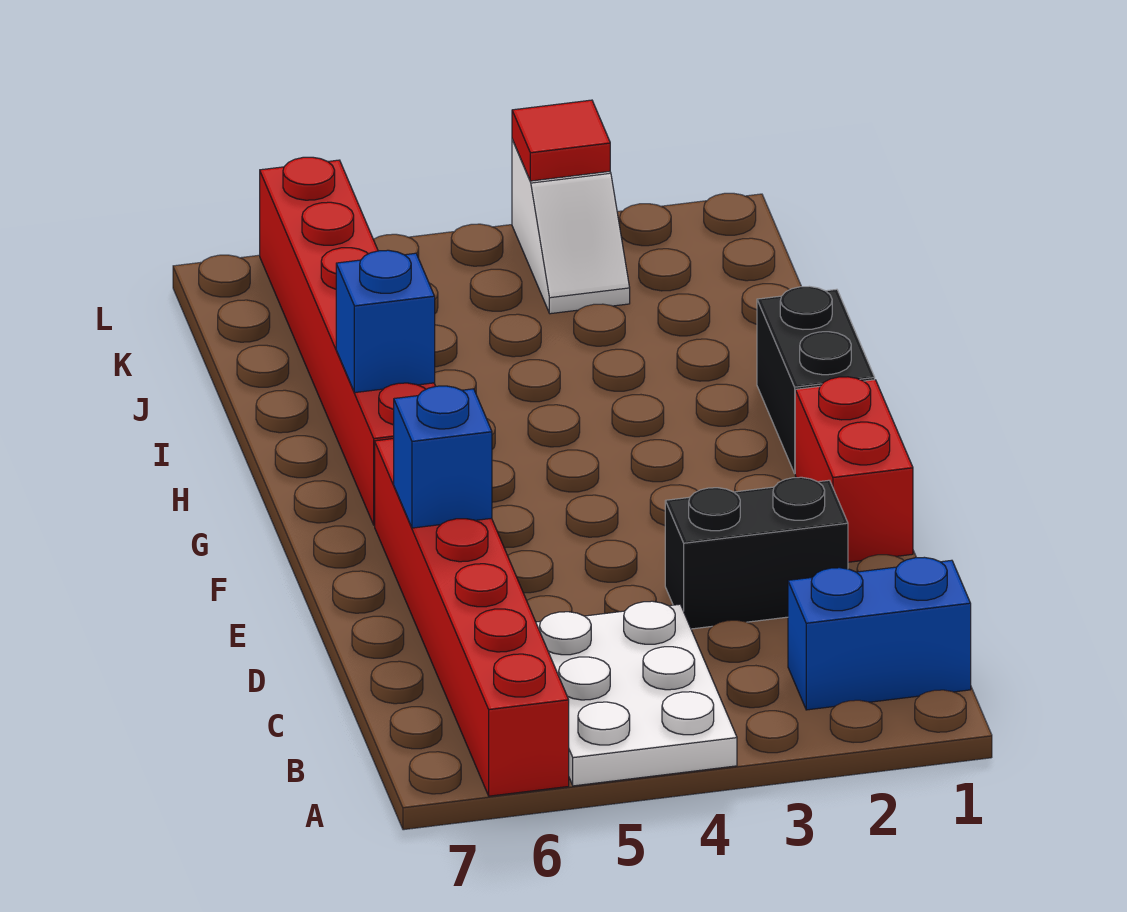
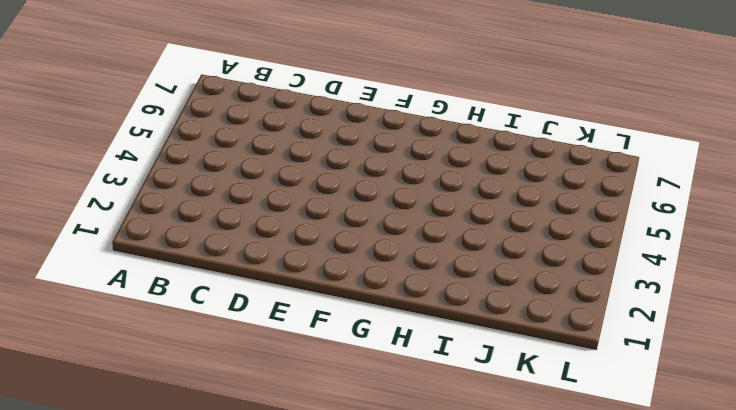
none -> white plate A4:C5 level 1
none -> red brick A6:F6 level 1

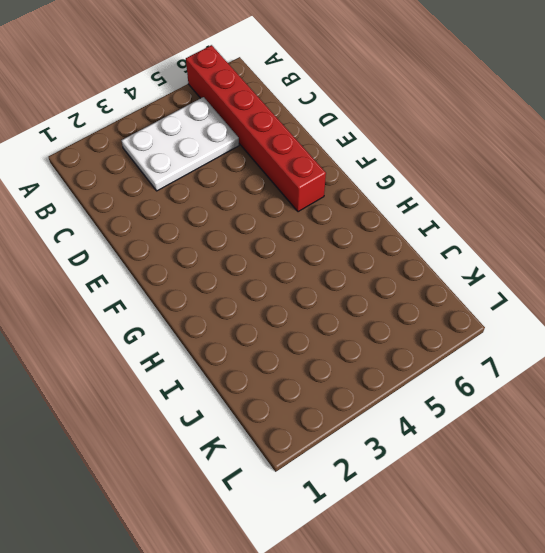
white plate B3:C5 level 1 -> white plate A4:C5 level 1
none -> blue brick B1:B2 level 1
none -> black brick D2:D3 level 1

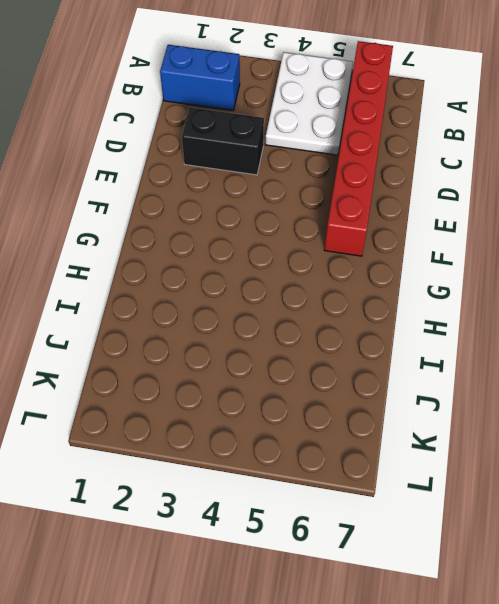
none -> red brick E1:F1 level 1
none -> black brick G1:H1 level 1

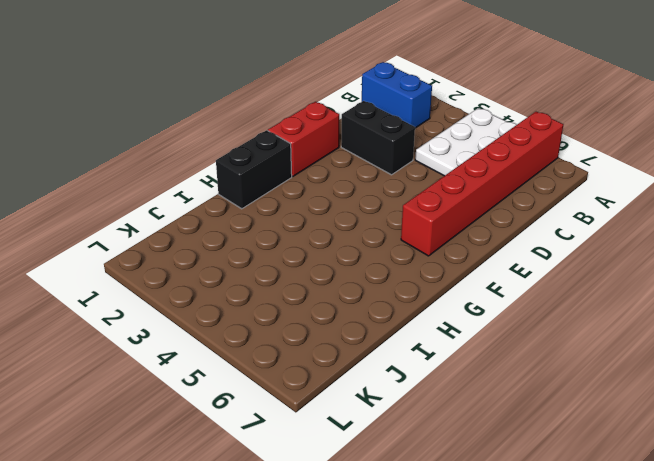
none -> red brick G6:L6 level 1
none -> white slope K3:L3 level 1 top L

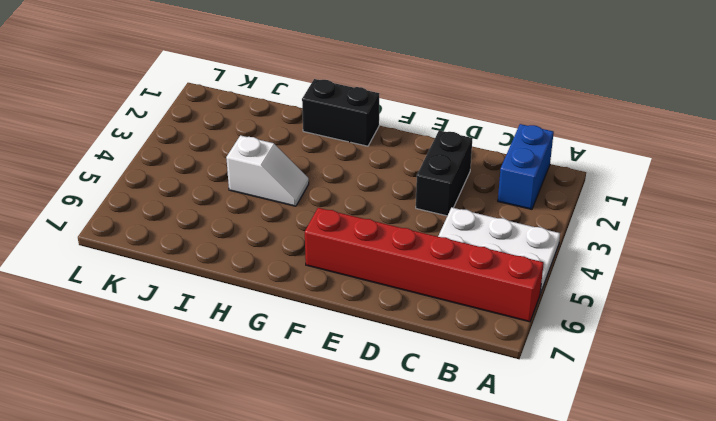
white slope H4:I4 level 1 top I -> white slope K3:L3 level 1 top L
none -> red brick E1:F1 level 1
none -> red brick G6:L6 level 1

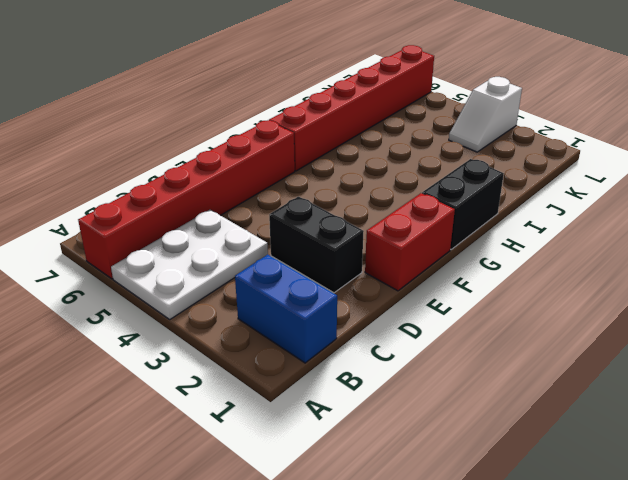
none -> blue brick E6 level 2
none -> blue brick H6 level 2

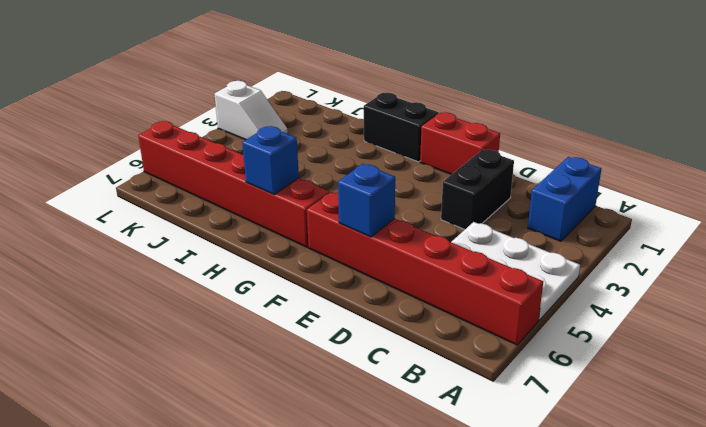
none -> red tile L3 level 2

